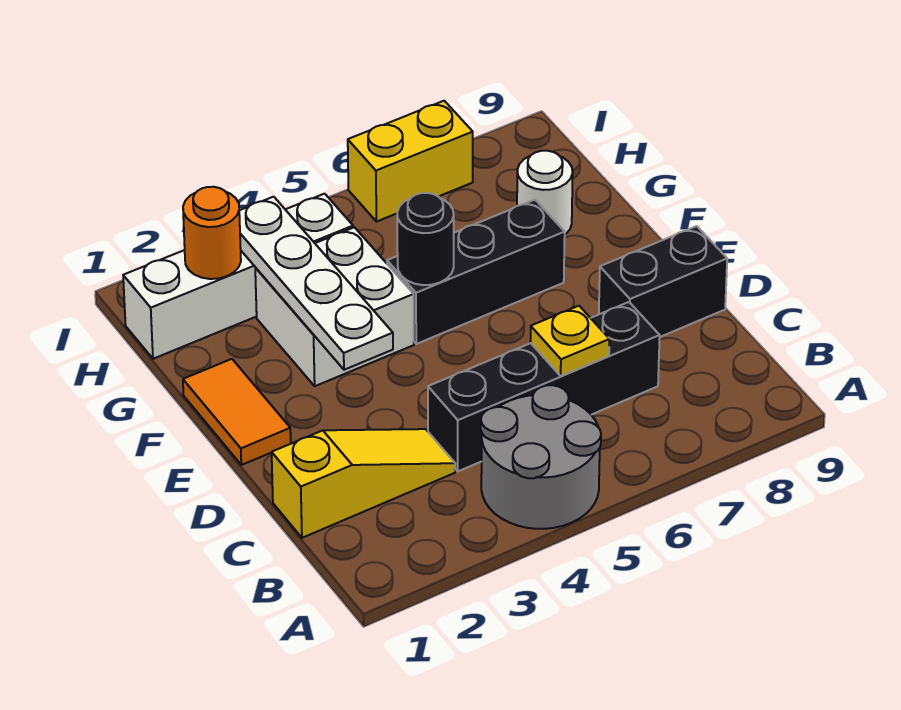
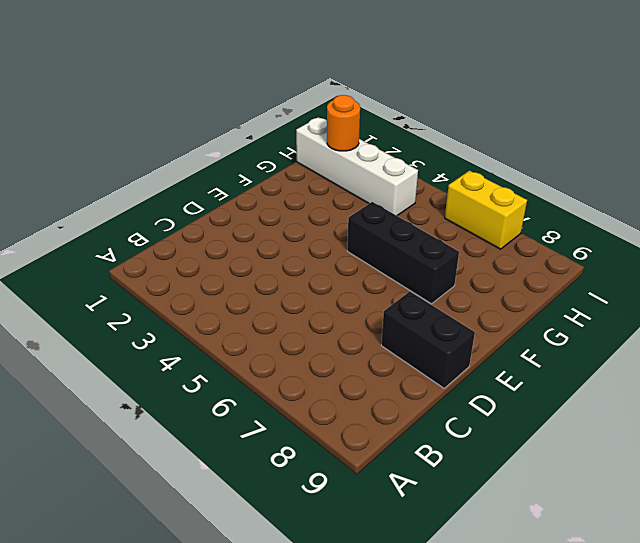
none -> grey round brick A4:B5 level 1
none -> yellow slope C1:C3 level 1 top 1
none -> black brick C4:C7 level 1

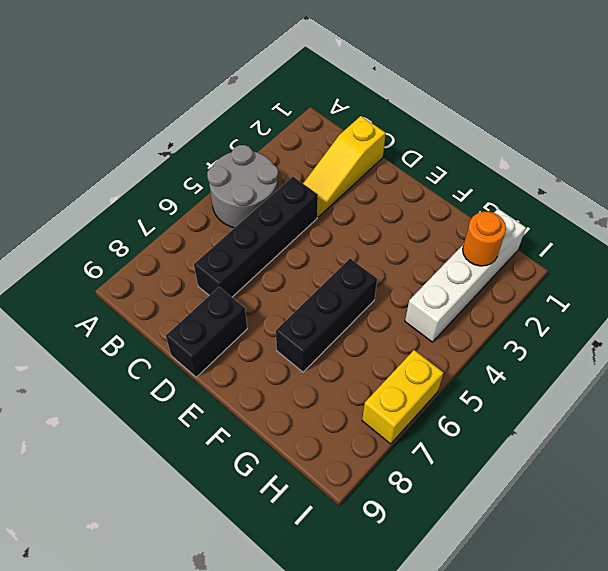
none -> orange tile E1:F1 level 1
none -> white brick F3:G4 level 1
none -> white round brick G8 level 1

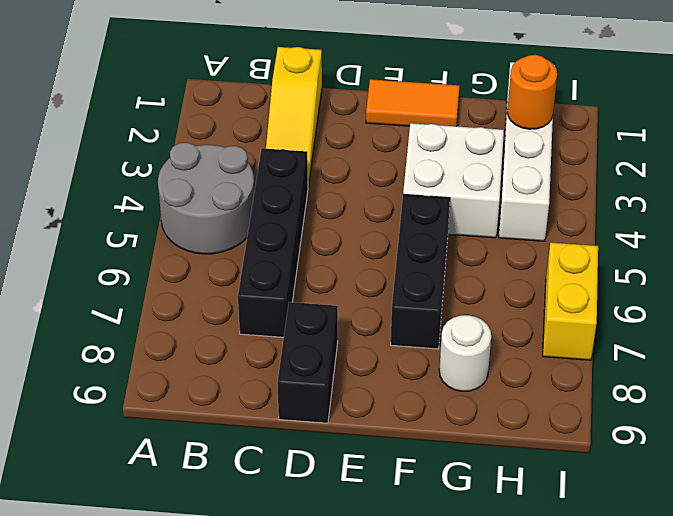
none -> yellow plate C6 level 2
none -> white plate E3:H3 level 2
none -> black round brick F5 level 2

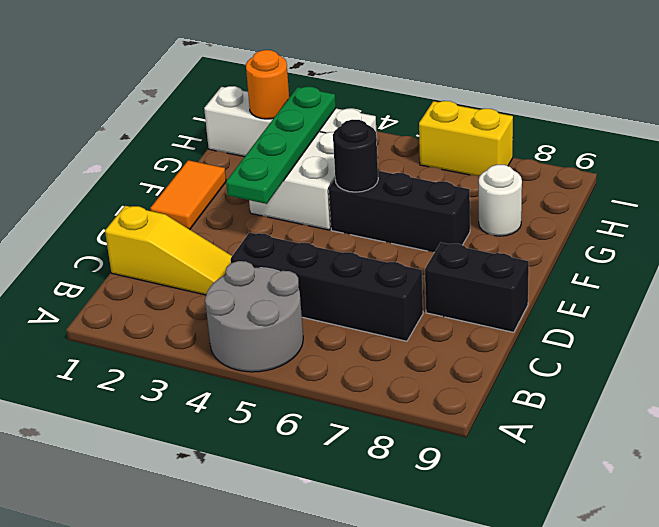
green plate E3:H3 level 2 -> white plate E3:H3 level 2
none -> yellow plate C6 level 2

